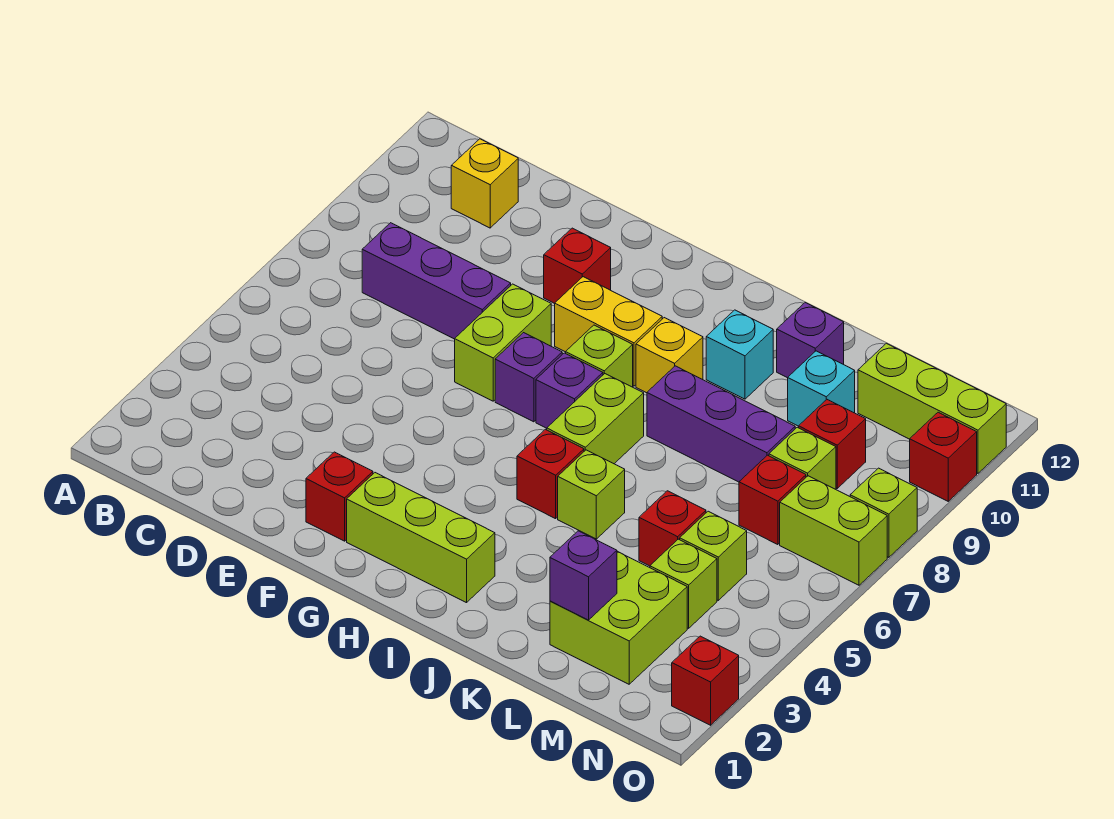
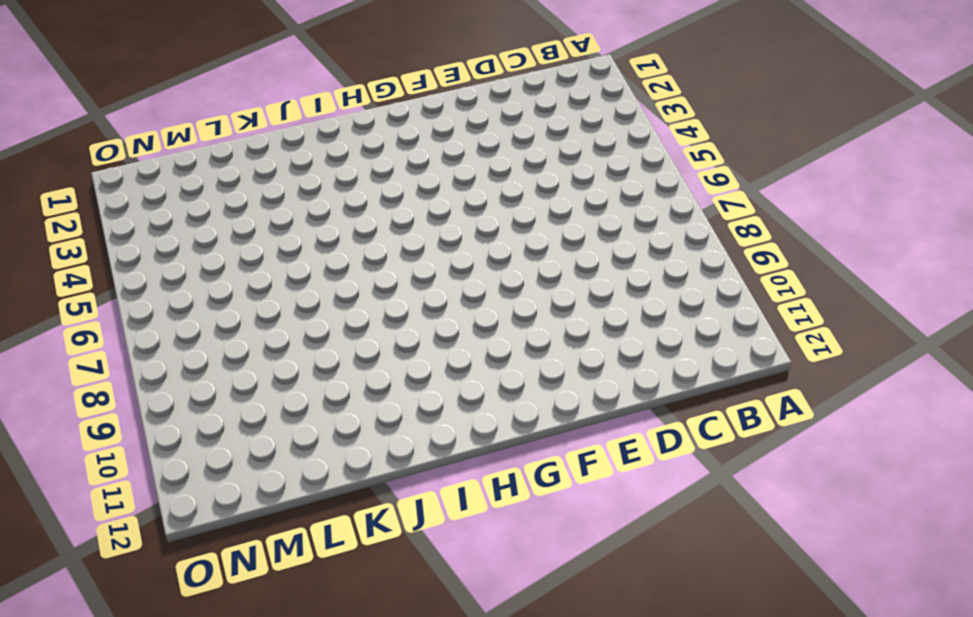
none -> purple brick C8:E8 level 1
none -> yellow brick C11 level 1
none -> red brick F2 level 1
none -> lime brick F7:F8 level 1

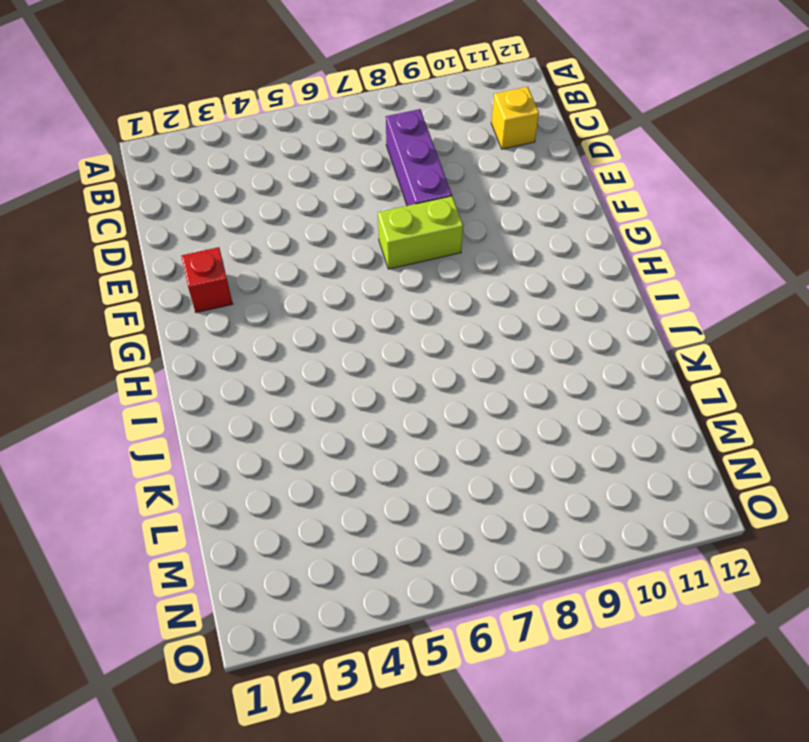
none -> red brick F10 level 1
none -> lime brick G2:I2 level 1
none -> purple brick G7 level 1
none -> yellow brick G9:H9 level 1

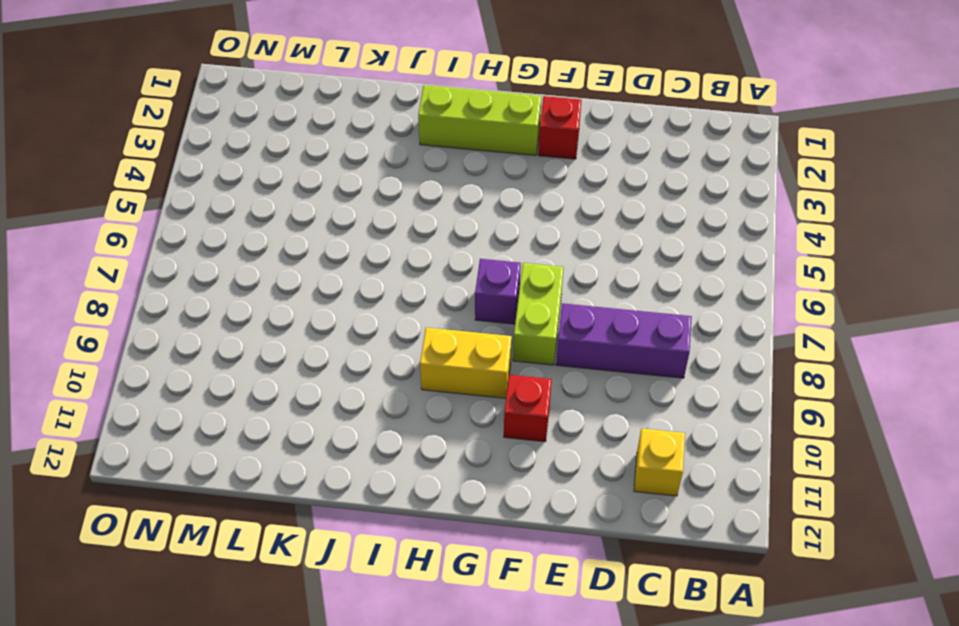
none -> purple brick H7 level 1
none -> lime brick H8 level 1
none -> red brick I5 level 1
none -> lime brick I6:I7 level 1

